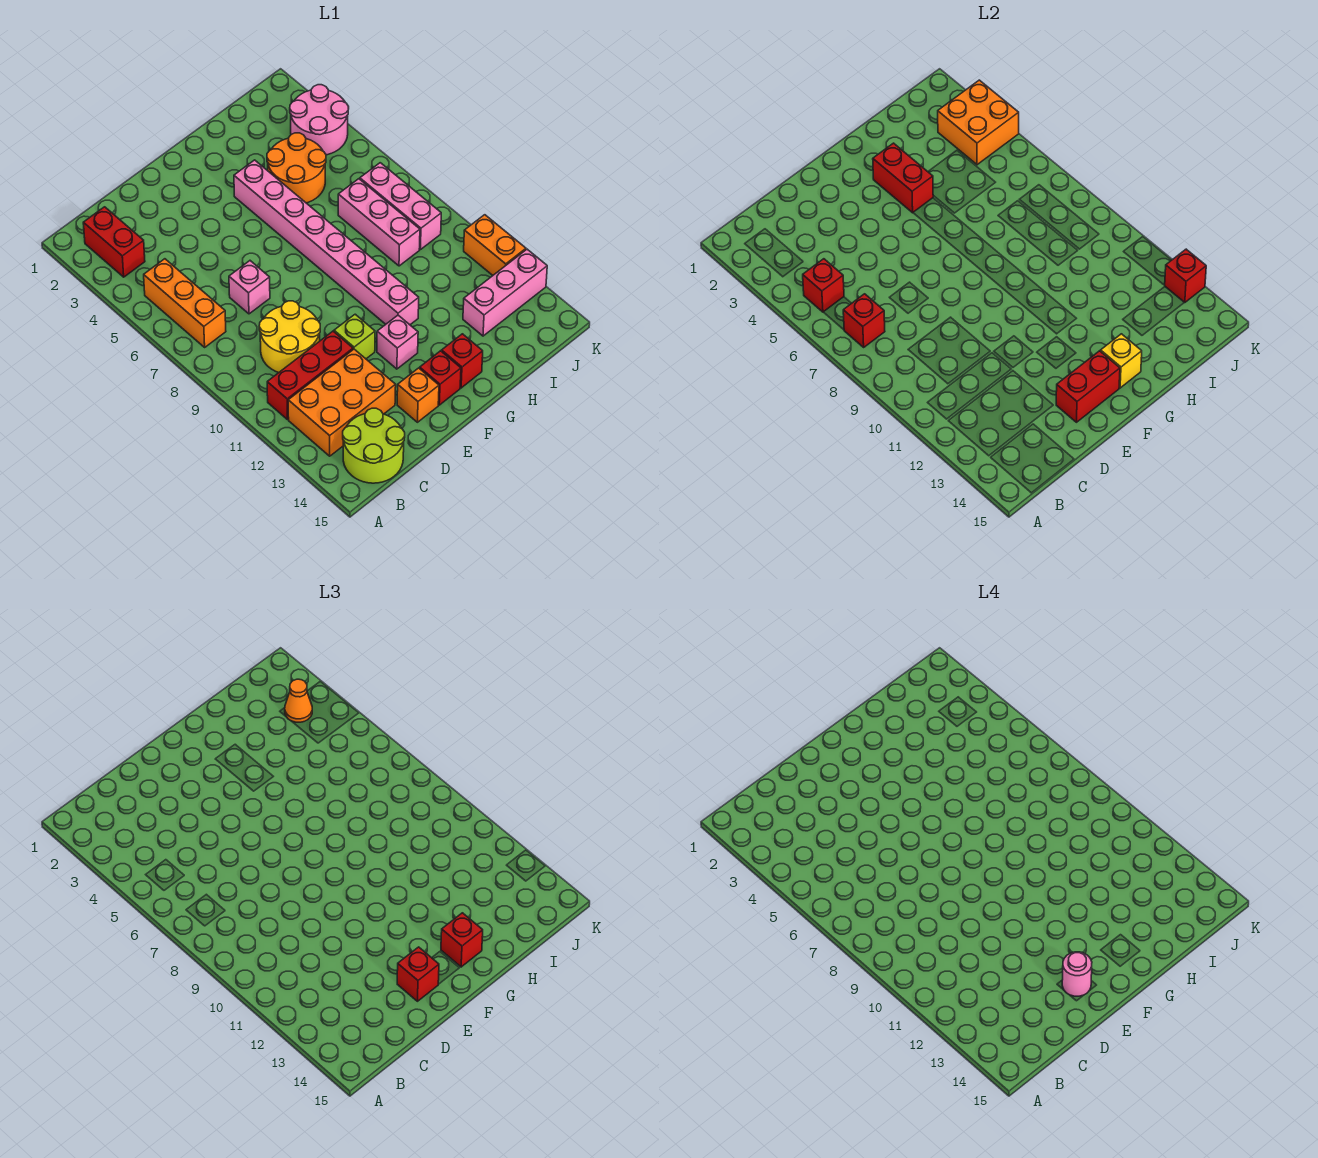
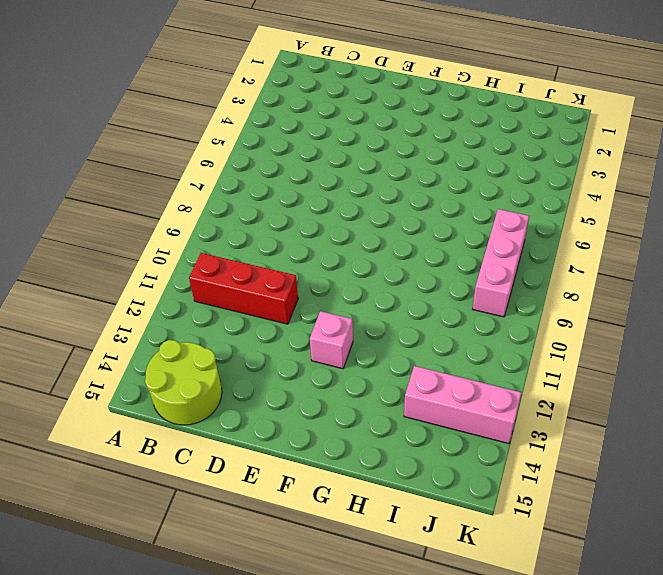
none -> red brick B2:B3 level 1
none -> orange brick B5:B7 level 1
none -> orange brick B12:D13 level 1
none -> yellow round brick C9:D10 level 1

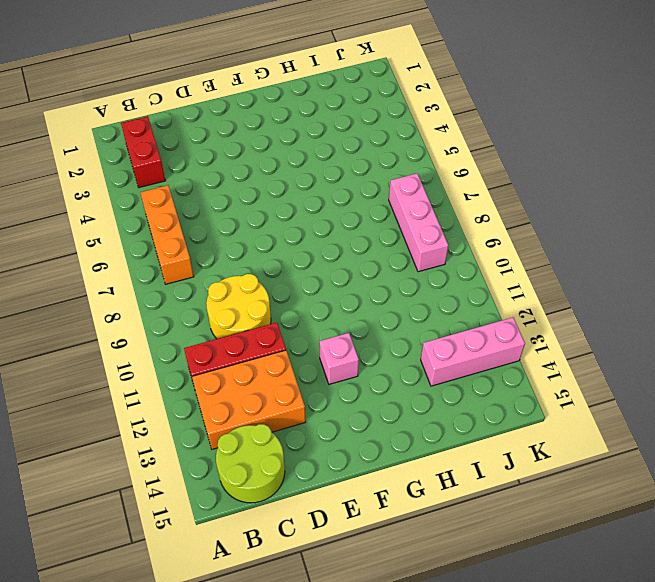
none -> pink brick D7 level 1
none -> lime brick E11 level 1
none -> orange brick E14 level 1
none -> red brick F14 level 1

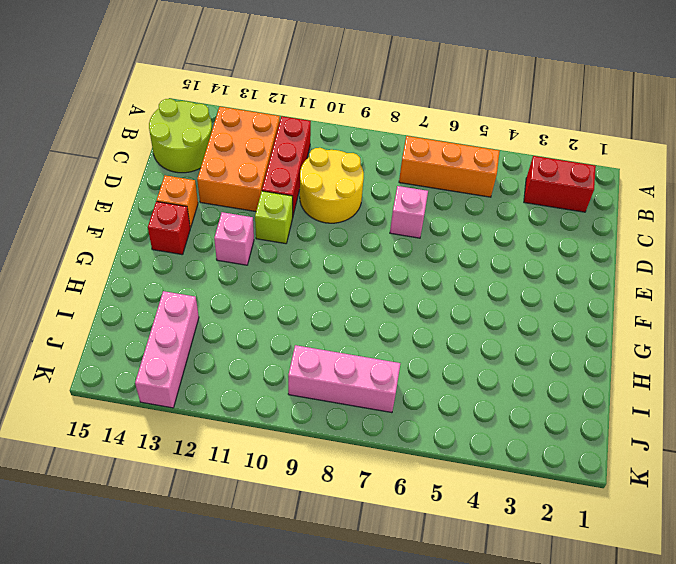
none -> pink brick G4:G11 level 1
none -> red brick G14 level 1
none -> orange round brick H4:I5 level 1
none -> pink brick I7:I9 level 1

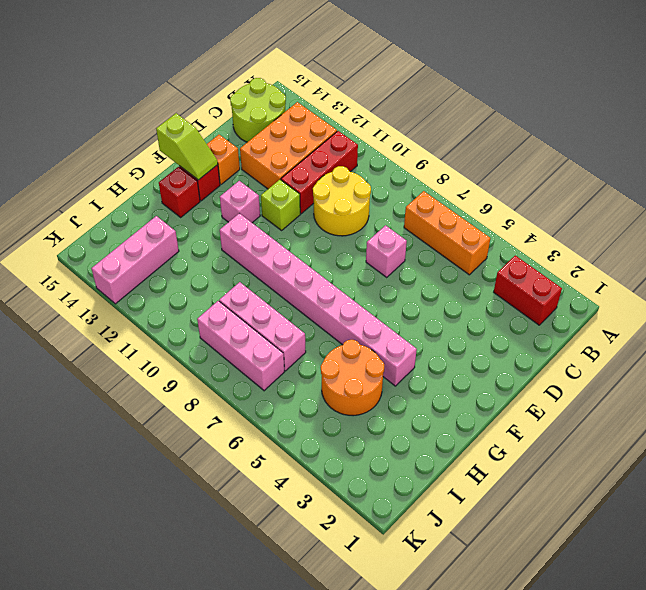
lime slope F14:F15 level 2 top 15 -> red brick E14:F14 level 2
none -> pink round brick J3:K4 level 1
none -> orange brick K11:K12 level 1
none -> red brick B5 level 2
none -> red brick B7 level 2

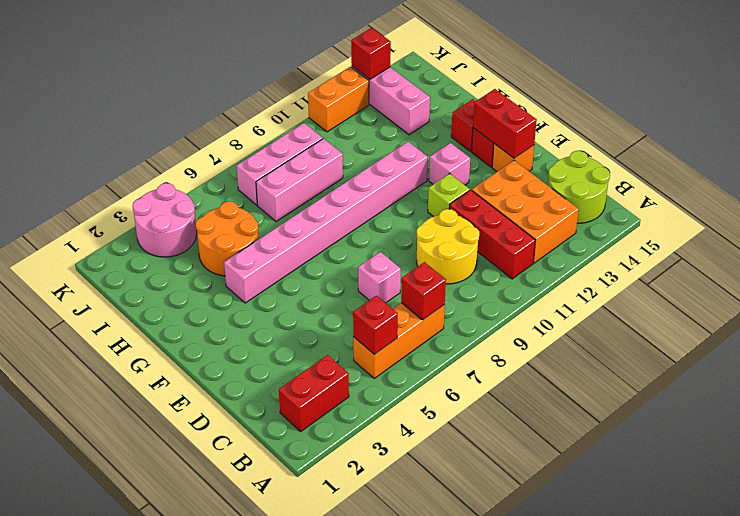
none -> red brick G3:G4 level 2
none -> yellow brick G14 level 2
none -> orange brick J3:K4 level 2
none -> red brick E14 level 3

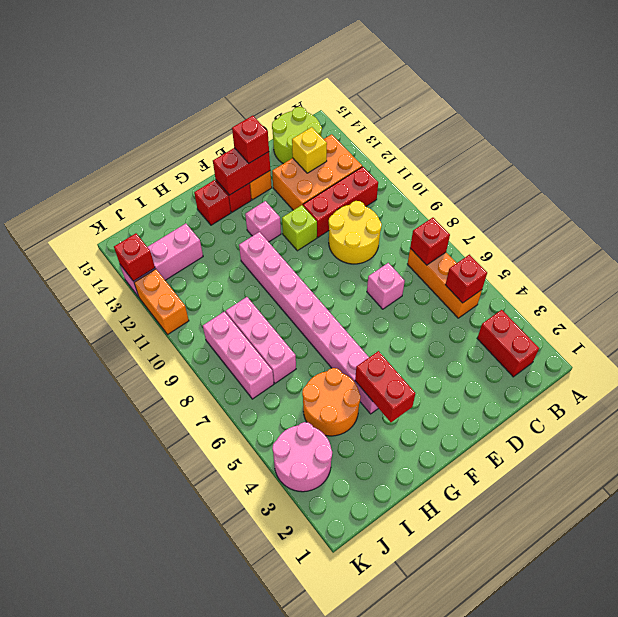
yellow brick C13 level 2 -> yellow brick G14 level 2
none -> orange brick J3:K4 level 2
none -> red brick G14 level 3
none -> orange cone J3 level 3
none -> pink round brick E14 level 4

